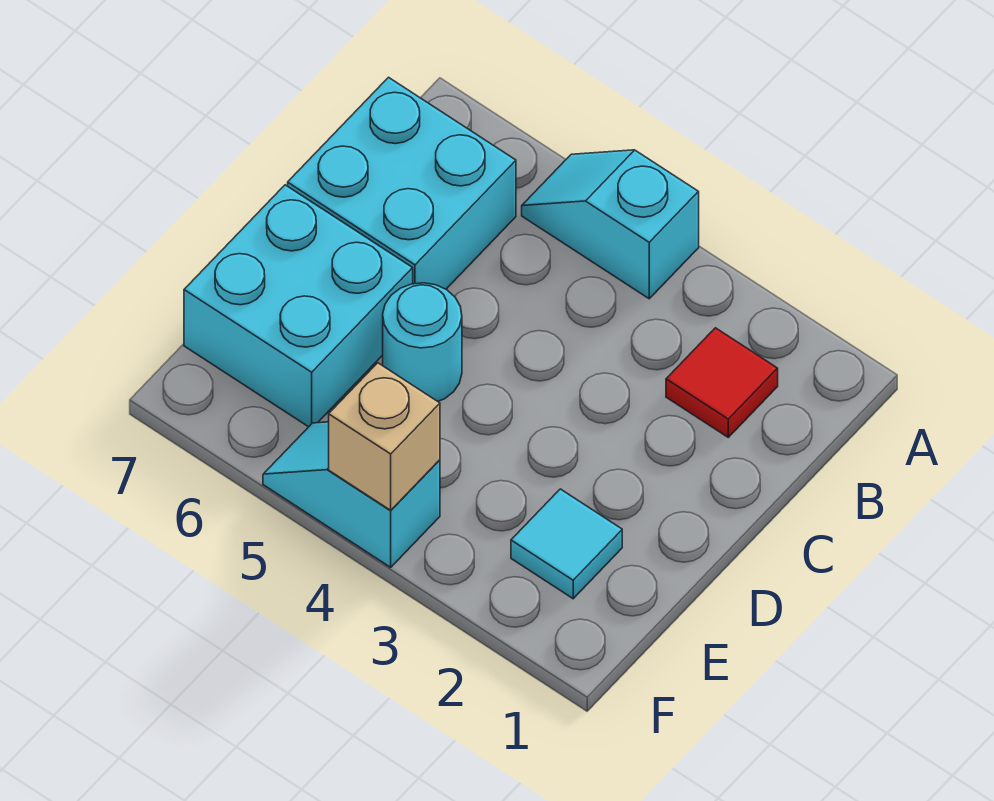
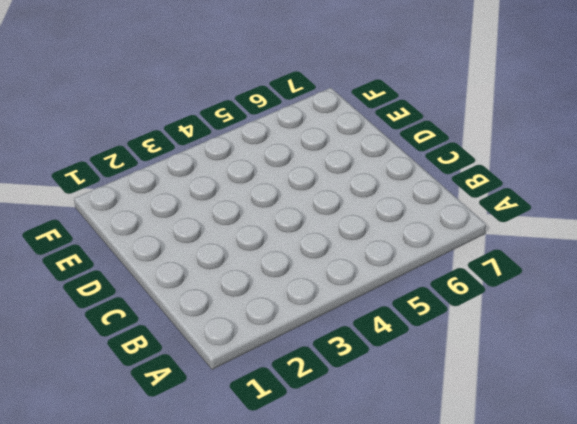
none -> cyan slope A4:A5 level 1 top 4
none -> red tile B2 level 1

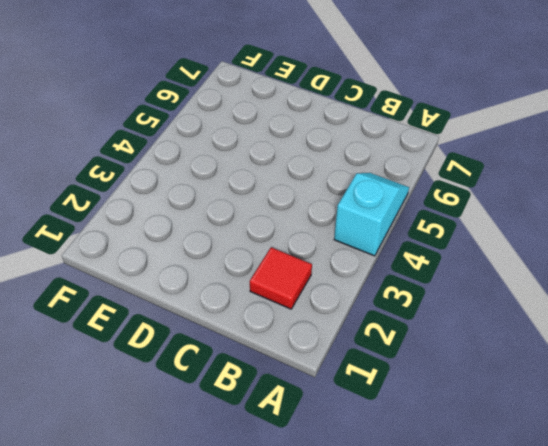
none -> cyan brick B6:C7 level 1
none -> cyan round brick D5 level 1

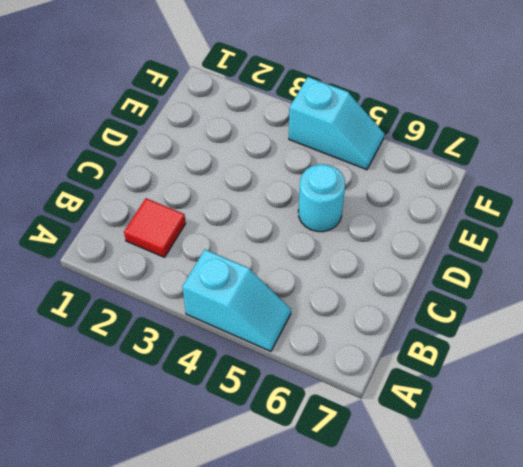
none -> cyan brick B6:C7 level 1
none -> cyan brick D6:E7 level 1

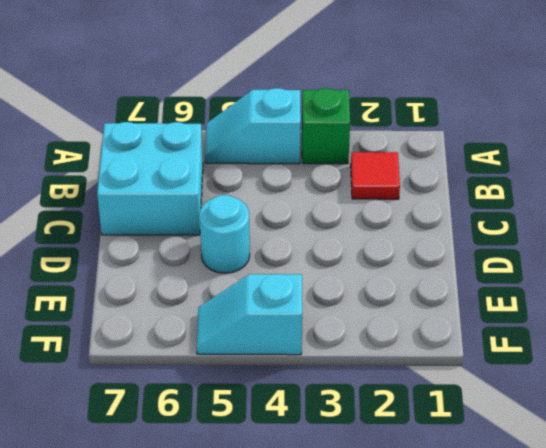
green brick A3 level 1 -> none
none -> cyan brick D6:E7 level 1
none -> cyan tile E2 level 1

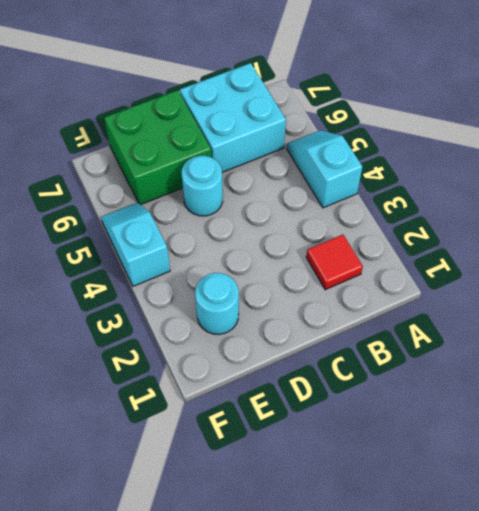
green brick D6:E7 level 1 -> cyan brick D6:E7 level 1
cyan round brick E2 level 1 -> cyan tile E2 level 1
none -> tan brick F4 level 2

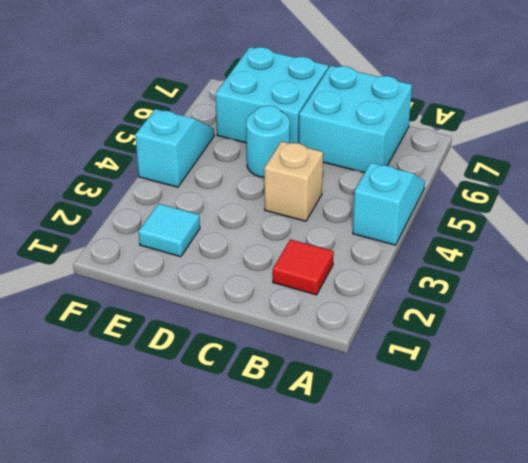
tan brick C4 level 1 -> tan brick F4 level 2

